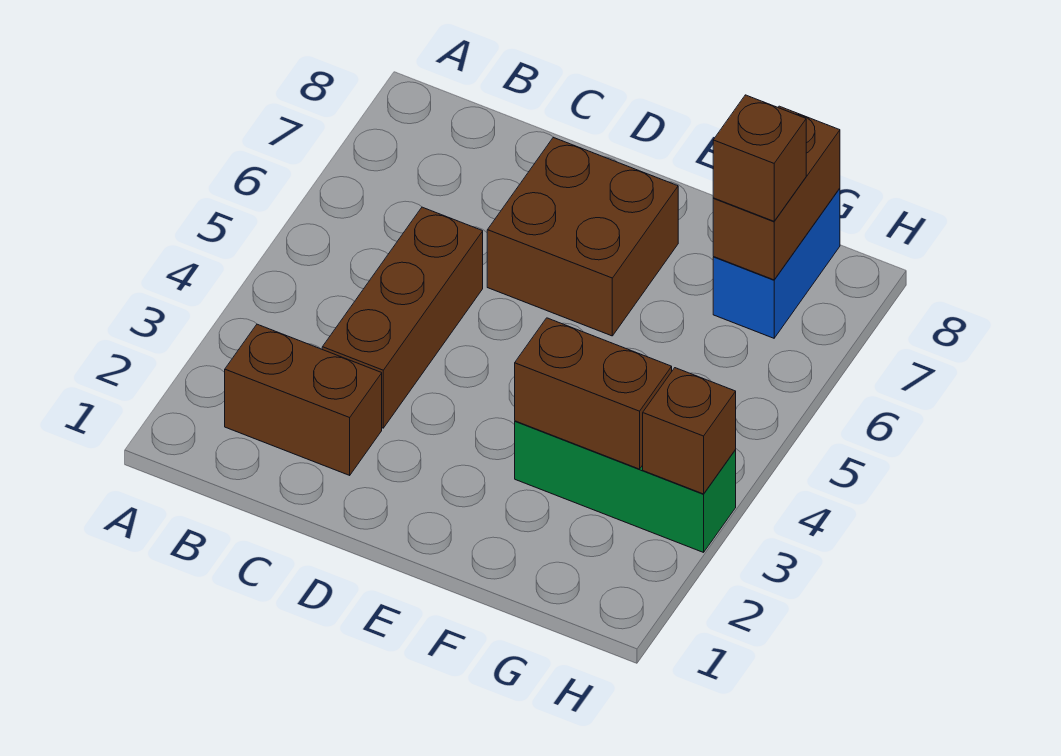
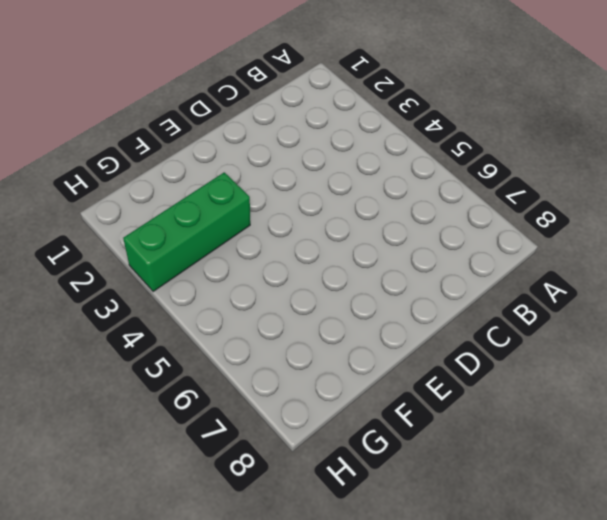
none -> brown brick B2:C2 level 1
none -> brown brick C3:C5 level 1

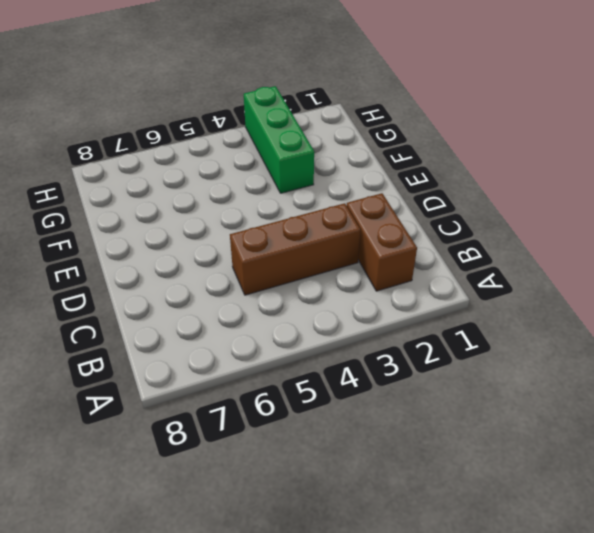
none -> brown brick D6:E7 level 1
none -> blue brick G7:G8 level 1

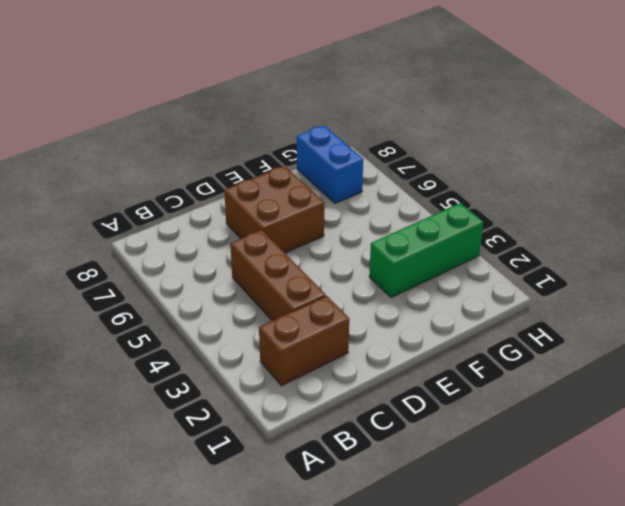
none -> brown brick F3:G3 level 2
none -> brown brick G7:G8 level 2

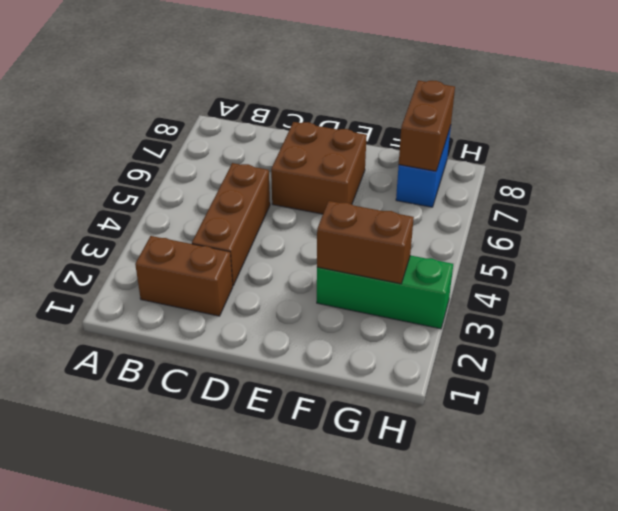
none -> brown brick H3 level 2
none -> brown brick G7 level 3

